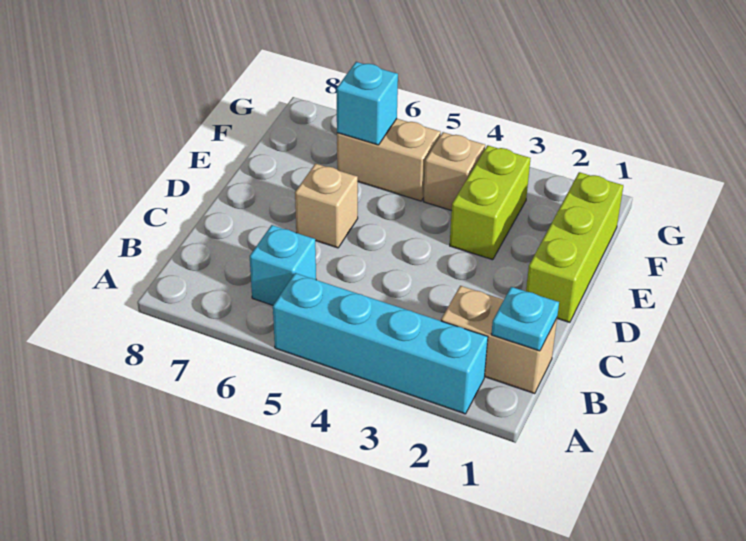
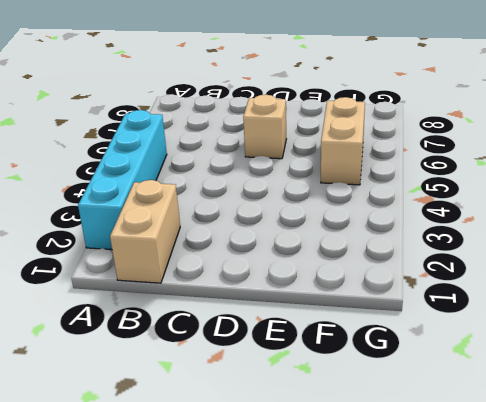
none -> cyan brick B6 level 1
none -> lime brick D1:F1 level 1

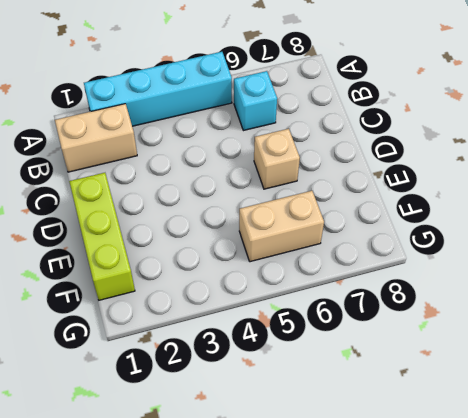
none -> lime brick E3:F3 level 1
none -> tan brick F4 level 1

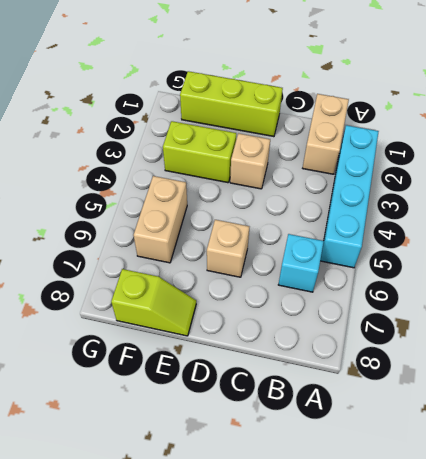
tan brick D3 level 1 -> tan brick F4 level 1
lime slope E8:F8 level 1 top F -> none
none -> cyan plate B1 level 2
none -> cyan brick F6 level 2

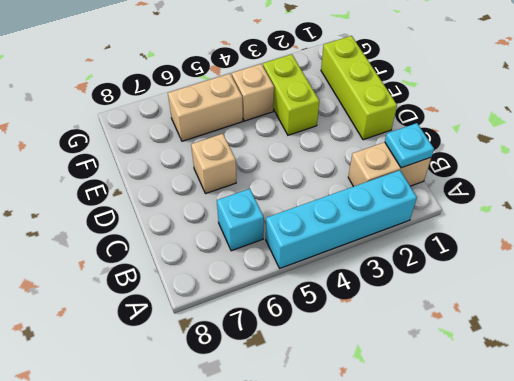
none -> cyan brick F6 level 2

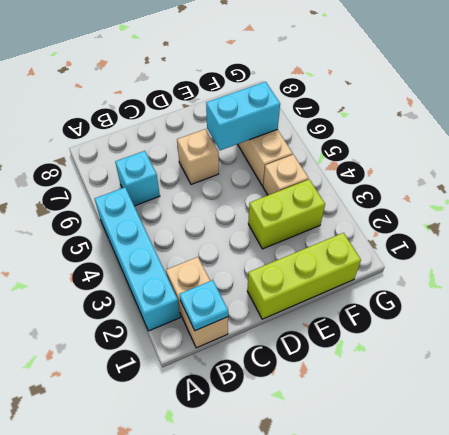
cyan brick E6:F6 level 2 -> cyan brick F6 level 2

